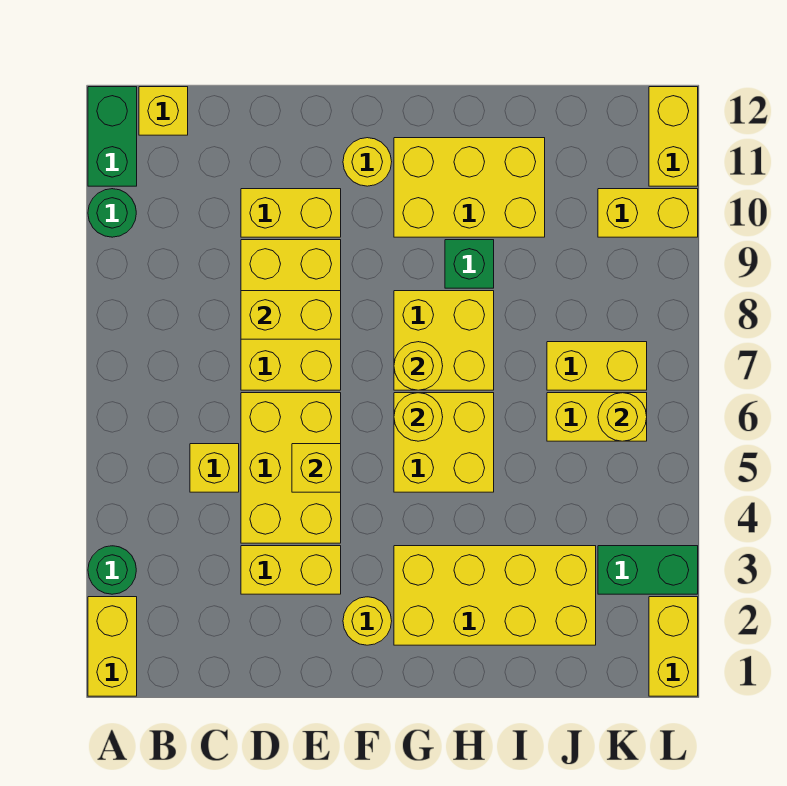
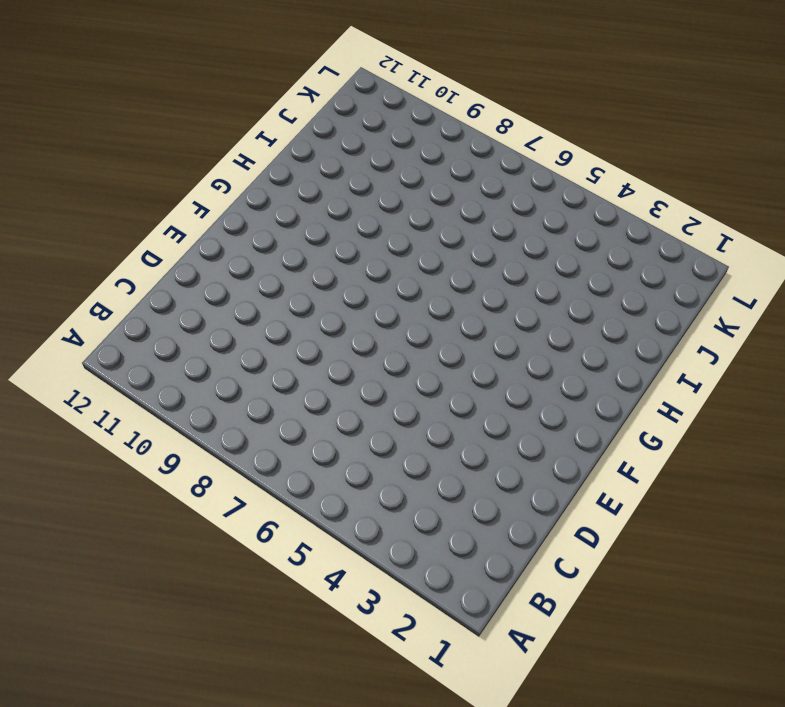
none -> yellow brick A1:A2 level 1
none -> green round brick A3 level 1
none -> green round brick A10 level 1

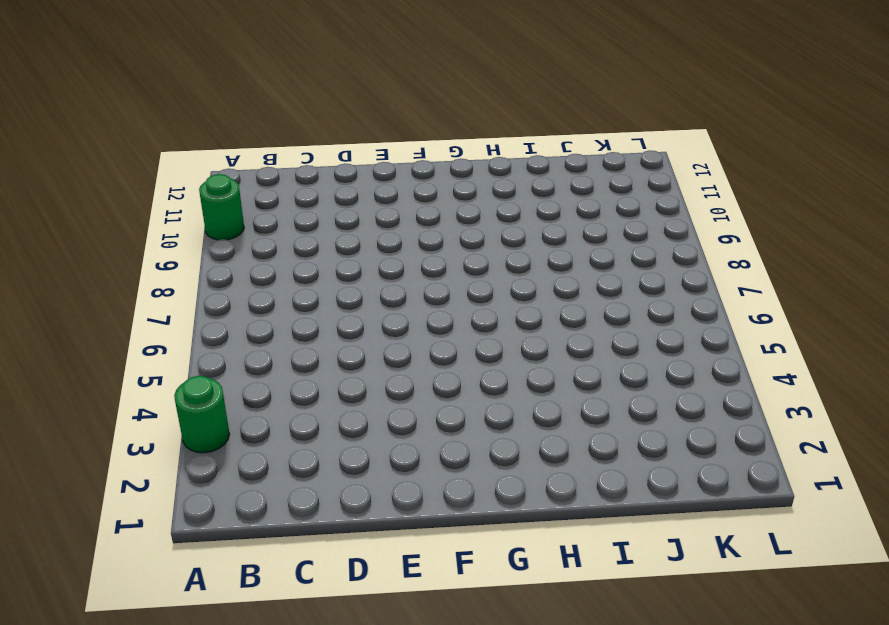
none -> yellow brick A1:A2 level 1
none -> green brick A11:A12 level 1
none -> yellow brick B12 level 1

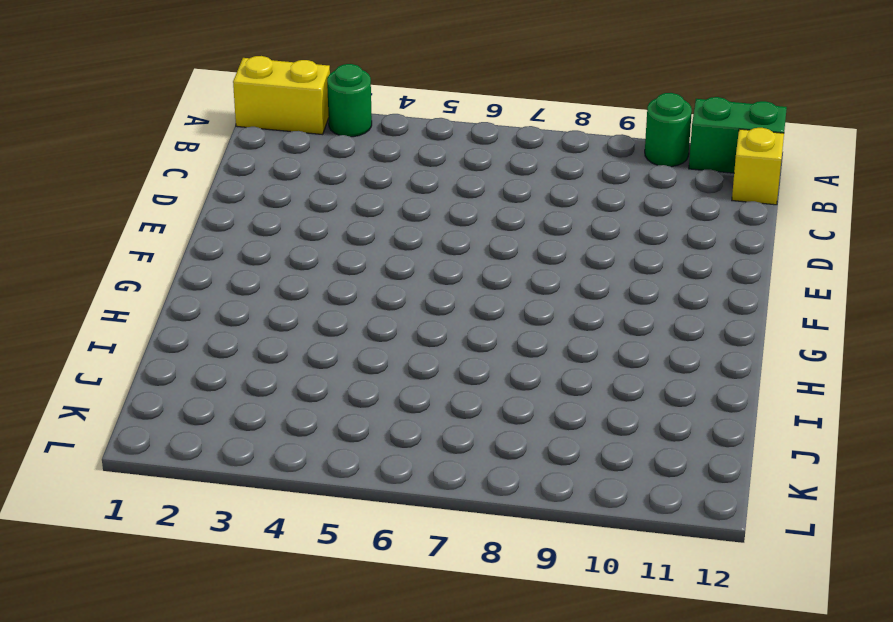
none -> yellow brick C5 level 1
none -> yellow brick D3:E3 level 1
none -> yellow brick D4:E6 level 1

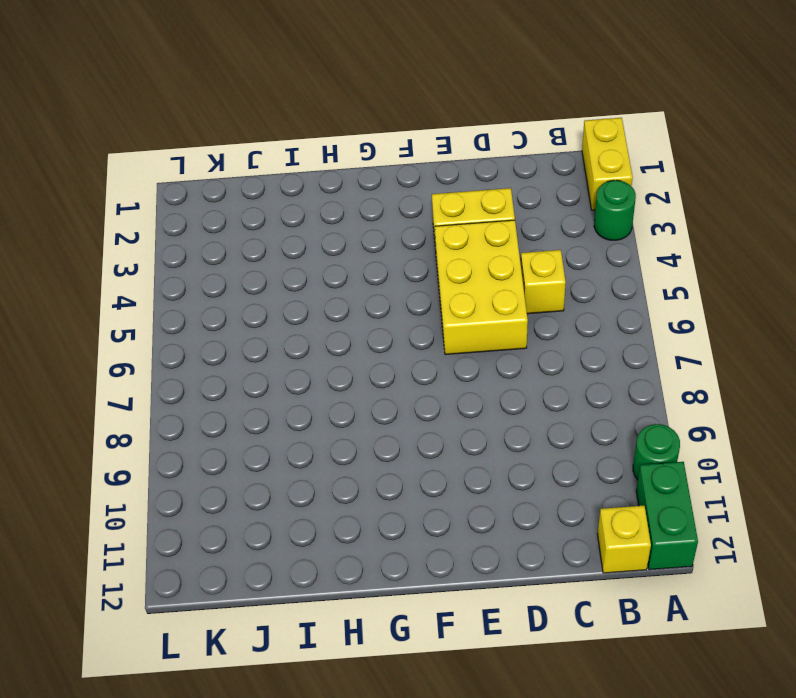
none -> yellow brick D7:E9 level 1
none -> yellow brick D10:E10 level 1
none -> yellow round brick F2 level 1

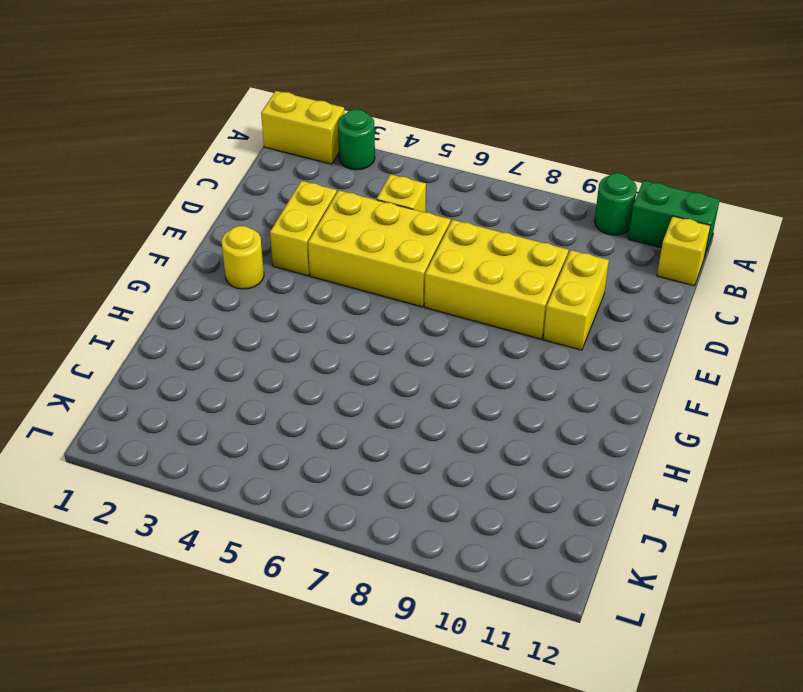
none -> yellow round brick F11 level 1
none -> yellow brick G2:J3 level 1
none -> yellow brick G5:H6 level 1

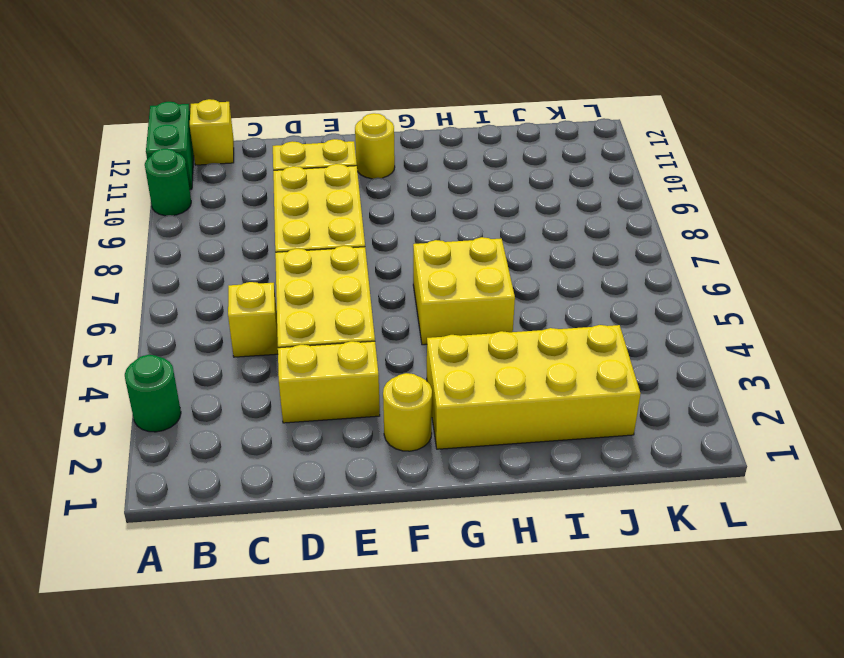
none -> yellow brick A1:A2 level 1
none -> yellow brick G7:H8 level 1
none -> yellow brick G10:I11 level 1

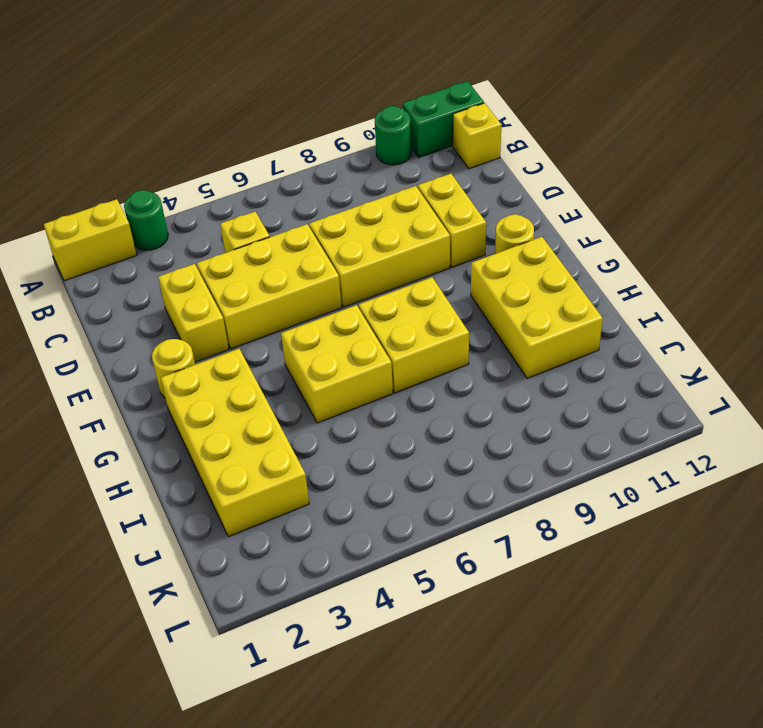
none -> green brick H9 level 1
none -> yellow brick J6:K6 level 1
none -> yellow brick J7:K7 level 1

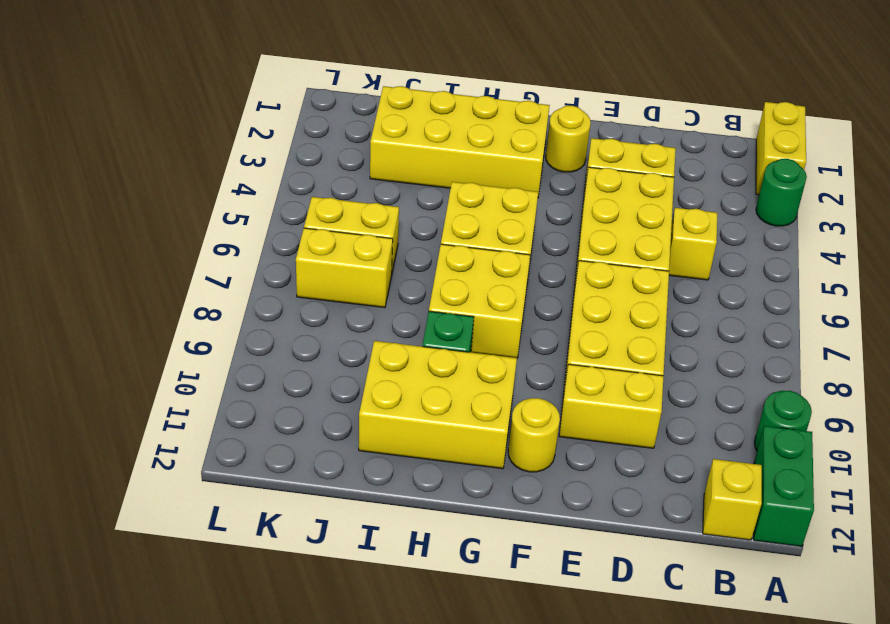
none -> green brick K3:L3 level 1
none -> yellow brick K10:L10 level 1
none -> yellow brick L1:L2 level 1

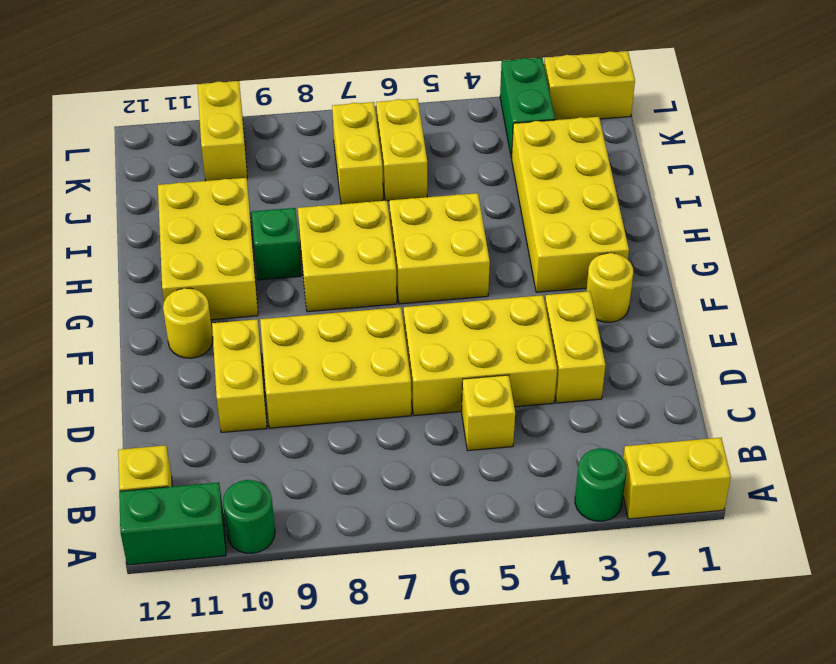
none -> yellow brick L11:L12 level 1
none -> yellow brick D8:E8 level 2
none -> yellow brick E5 level 2

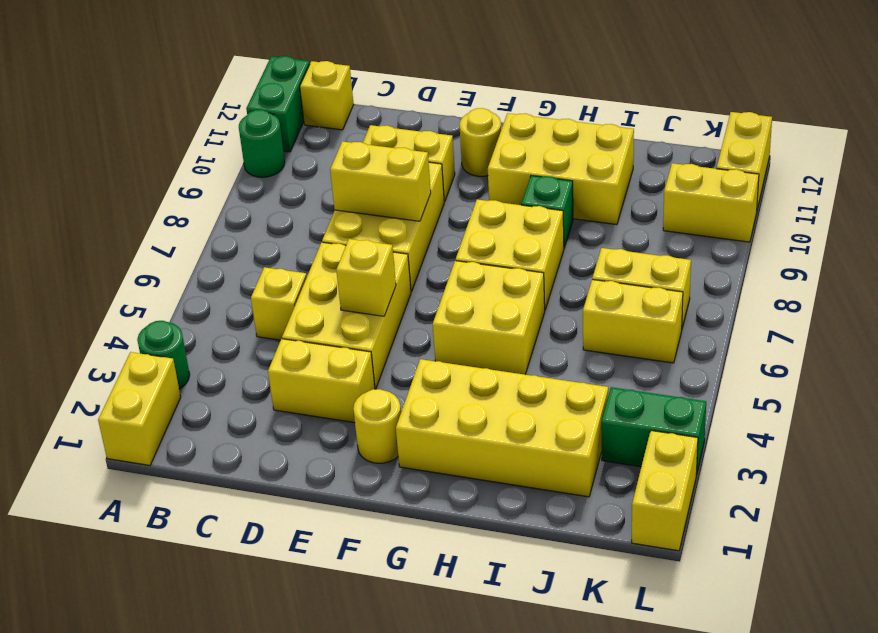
none -> yellow round brick G6 level 2
none -> yellow round brick G7 level 2
none -> yellow round brick K6 level 2

